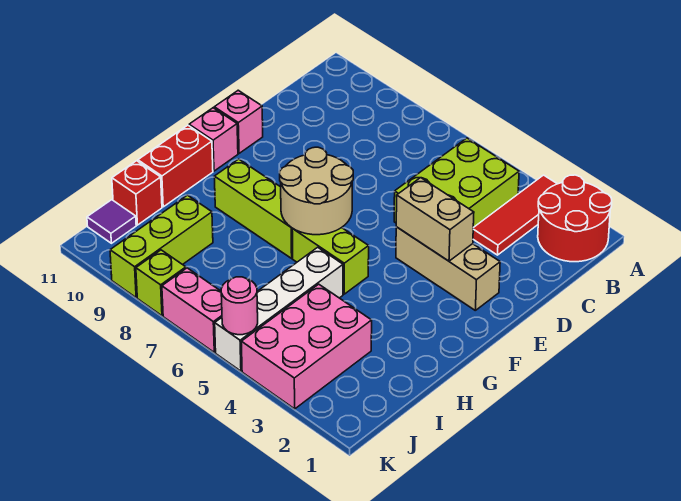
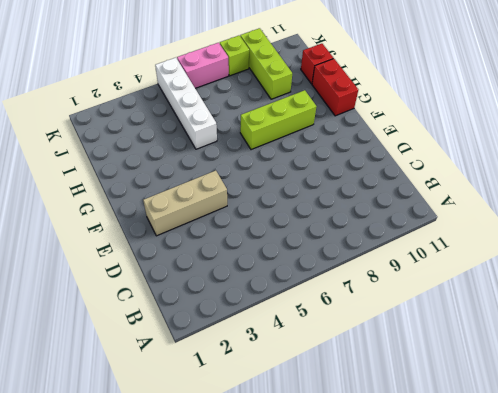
none -> red round brick A1:B2 level 1
none -> red tile A3:C3 level 1
none -> lime brick B4:D5 level 1

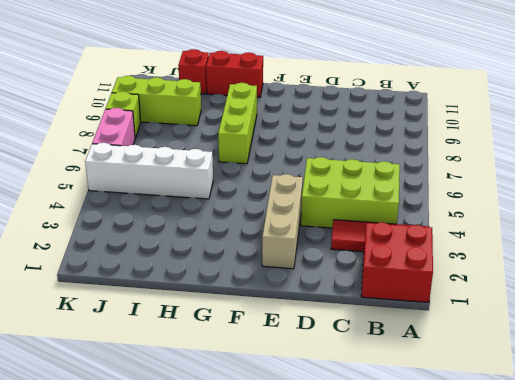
red brick A1:B2 level 1 -> red round brick A1:B2 level 1
none -> pink brick E11 level 1
none -> pink brick F11 level 1
none -> lime brick G5:G6 level 1

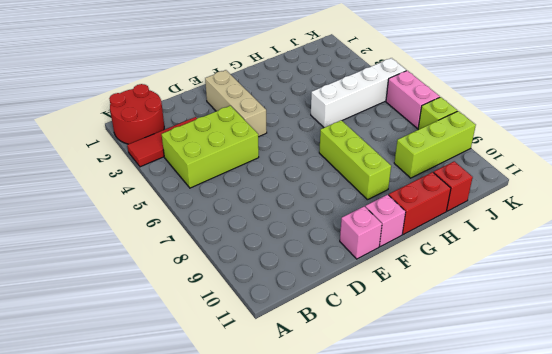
none -> lime brick G5:G6 level 1
none -> pink brick I3:K4 level 1
none -> purple tile J11 level 1

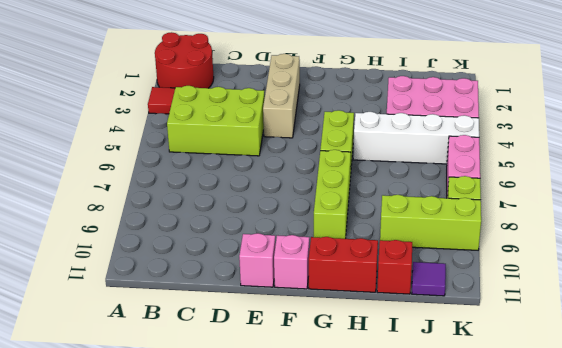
none -> tan brick E3:E4 level 2
none -> tan round brick F6:G7 level 2
none -> pink round brick K5 level 2

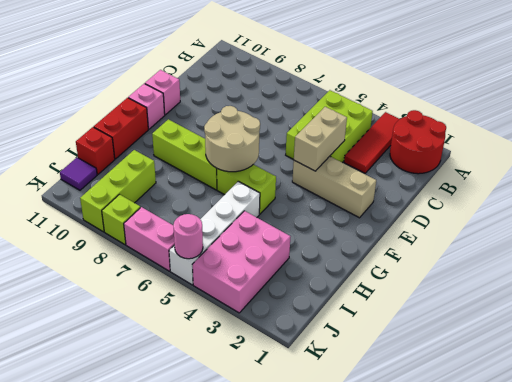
tan brick D4:E4 level 2 -> tan brick E3:E4 level 2

